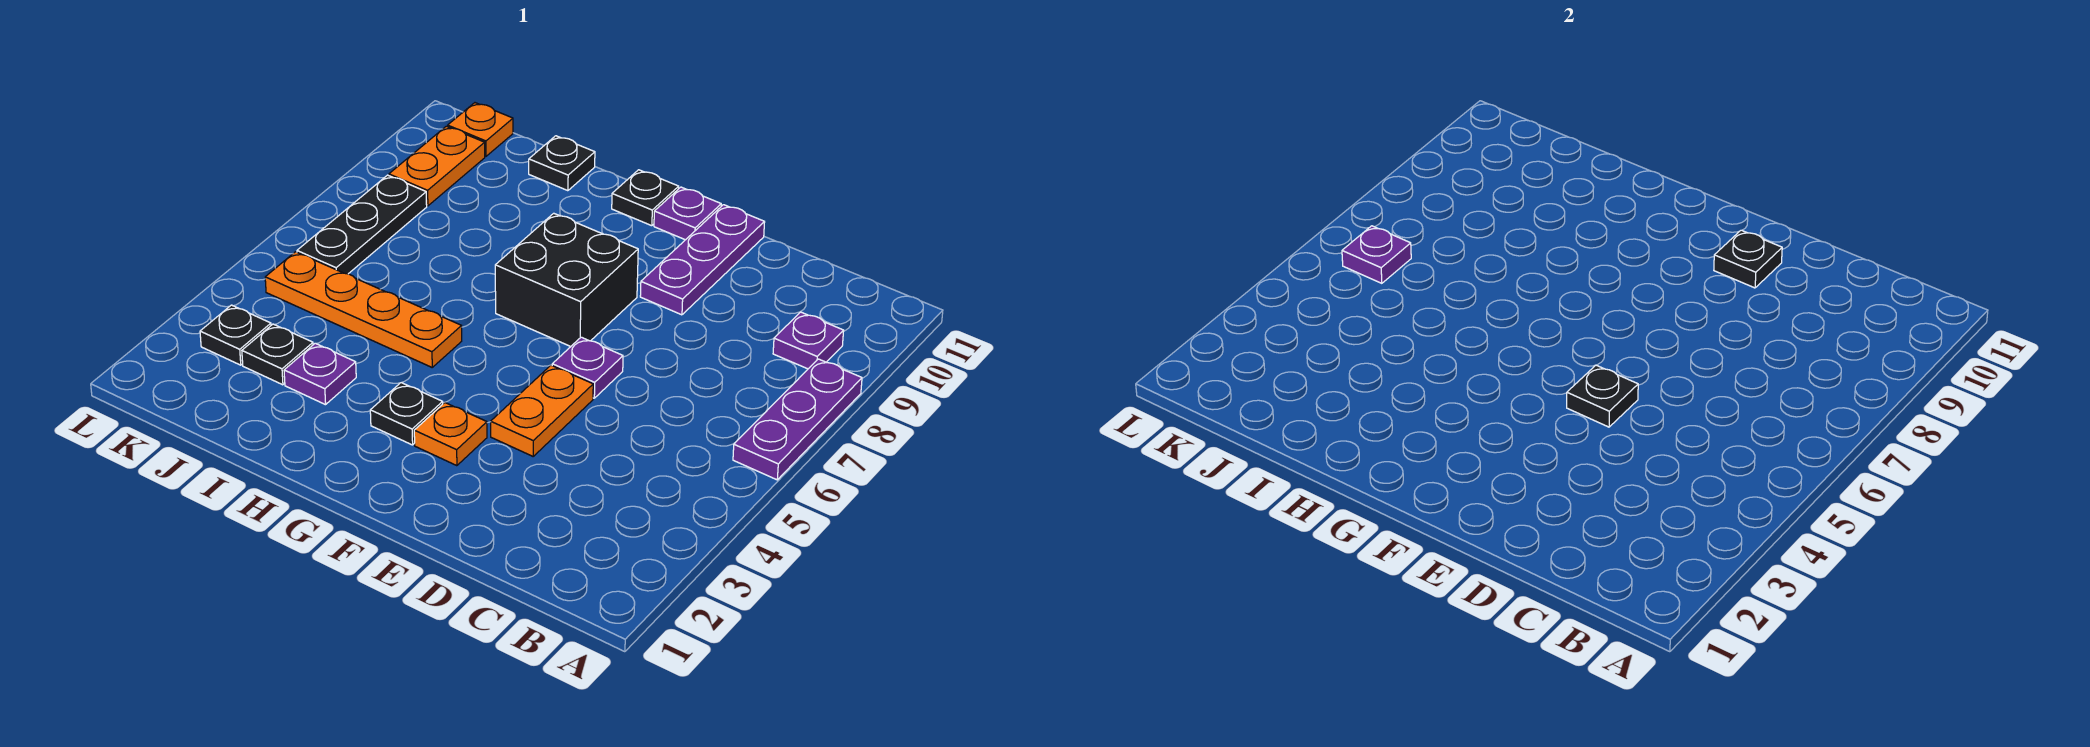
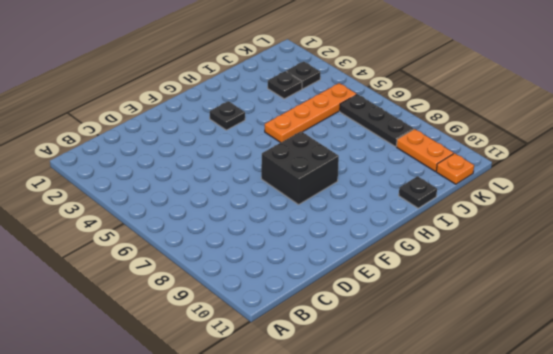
none -> purple plate A6:A8 level 1
none -> purple plate B9 level 1
none -> orange plate E4:E5 level 1

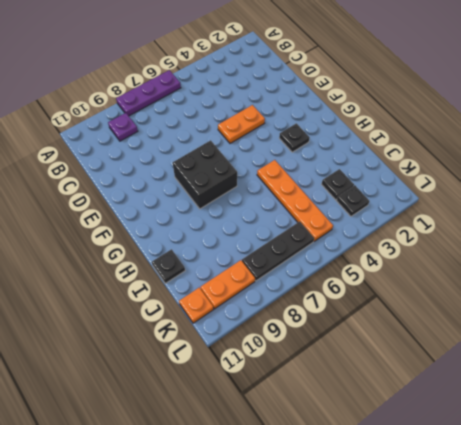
none -> purple plate E6 level 1
none -> purple plate E9:E11 level 1
none -> orange plate F3 level 1

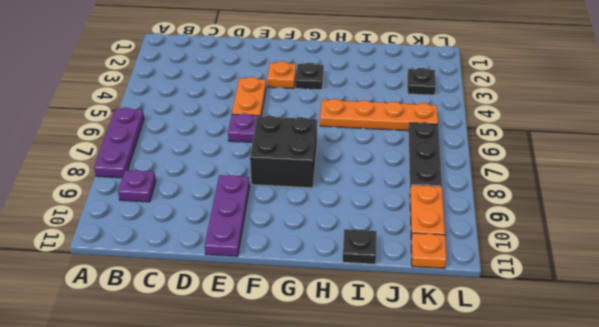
none -> purple plate F11 level 1
none -> black plate G11 level 1
none -> purple plate I3 level 1

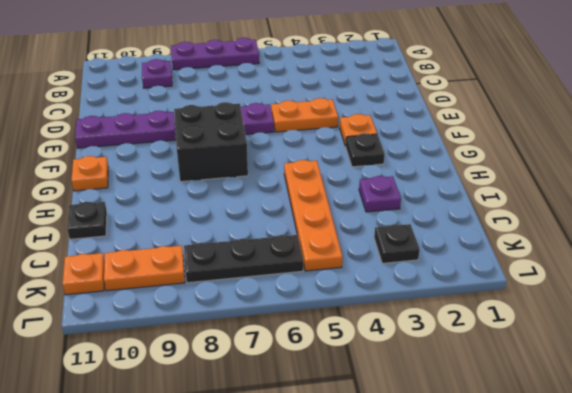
orange plate G11 level 1 -> black plate G11 level 1
none -> purple plate F11 level 1
none -> black plate J3 level 1
none -> black plate E5 level 2

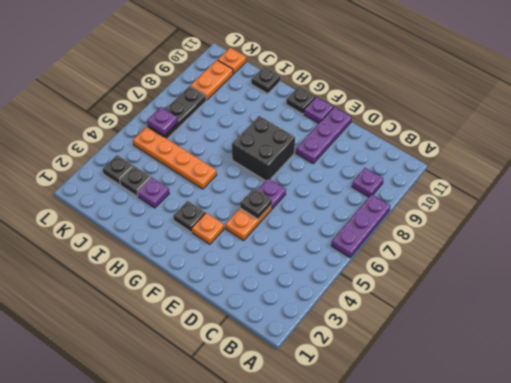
none -> black plate E10 level 2

